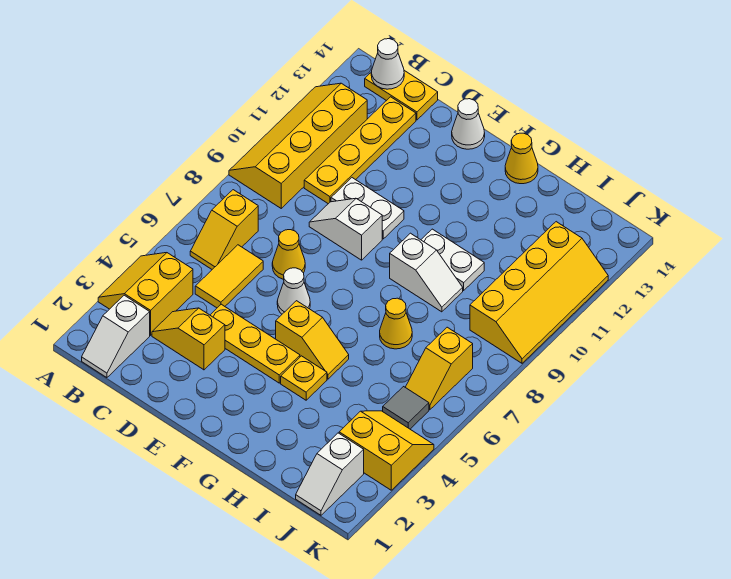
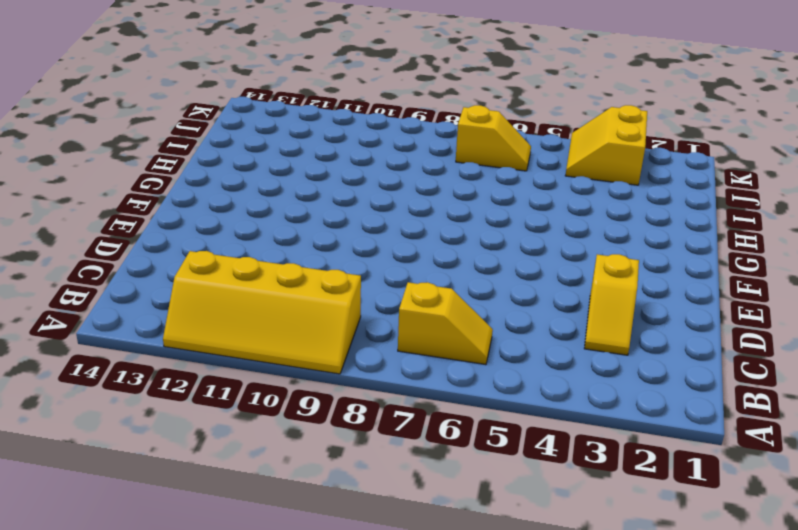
none -> yellow slope A3:B4 level 1 top B
none -> white slope B1:B2 level 1 top 2
none -> yellow plate B14:C14 level 1

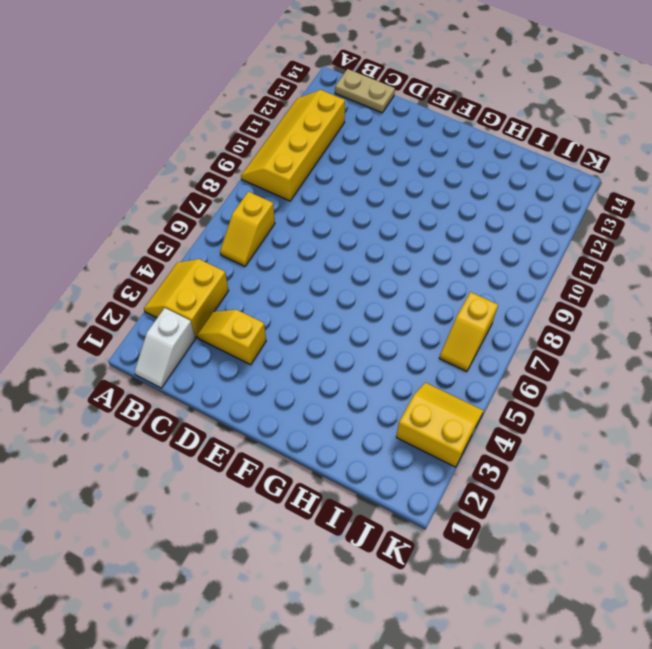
tan plate B14:C14 level 1 -> yellow plate B14:C14 level 1
none -> yellow tile C5:C6 level 1
none -> yellow plate C10:C13 level 1
none -> yellow plate D4:F4 level 1

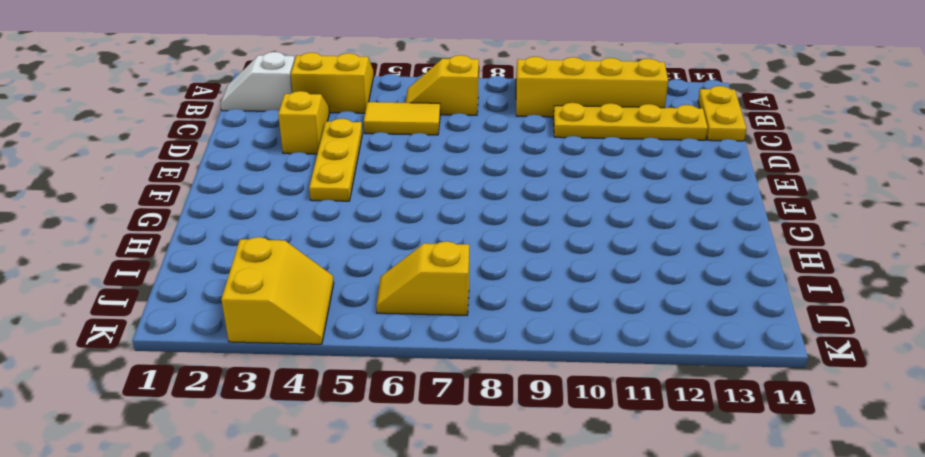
none -> yellow cone D7 level 1
none -> white slope D9:E9 level 1 top E
none -> white plate D10:E10 level 1

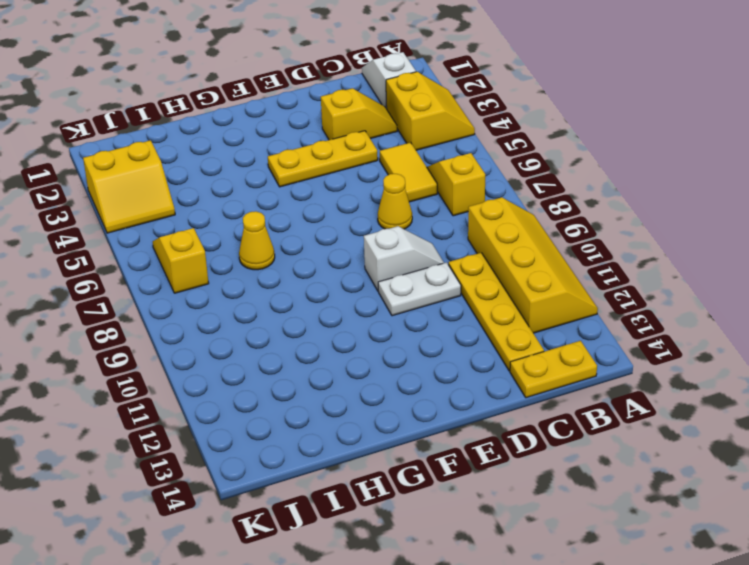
none -> white cone E6 level 1
none -> white cone E14 level 1
none -> yellow slope F5:G5 level 1 top F

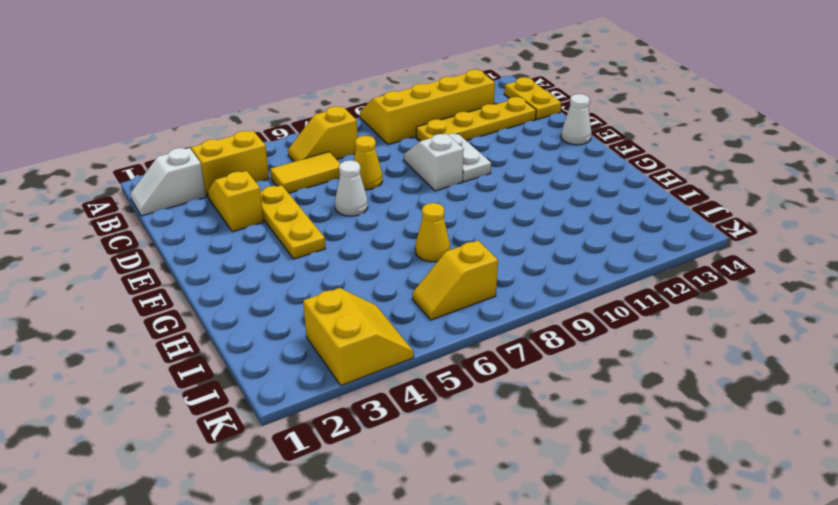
none -> yellow slope F5:G5 level 1 top F
none -> yellow plate G4 level 1
none -> white slope G9:H9 level 1 top G

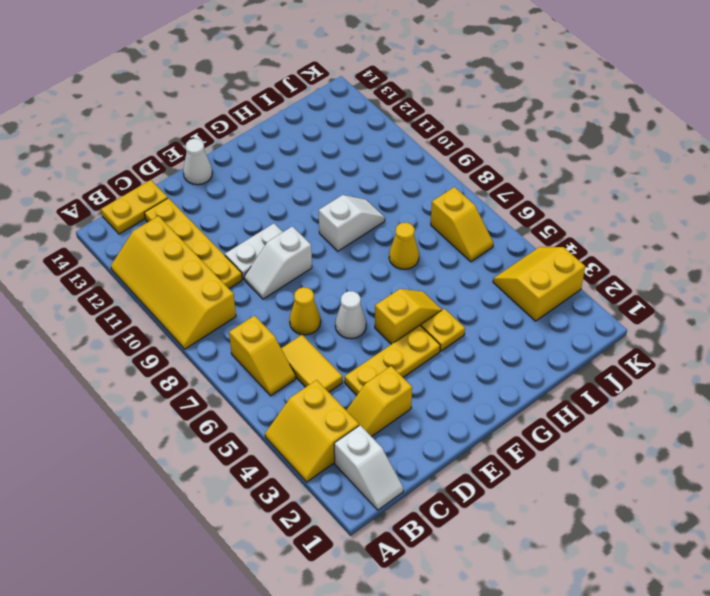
none -> white plate G10:H10 level 1
none -> yellow cone G14 level 1
none -> white slope J1:J2 level 1 top 2

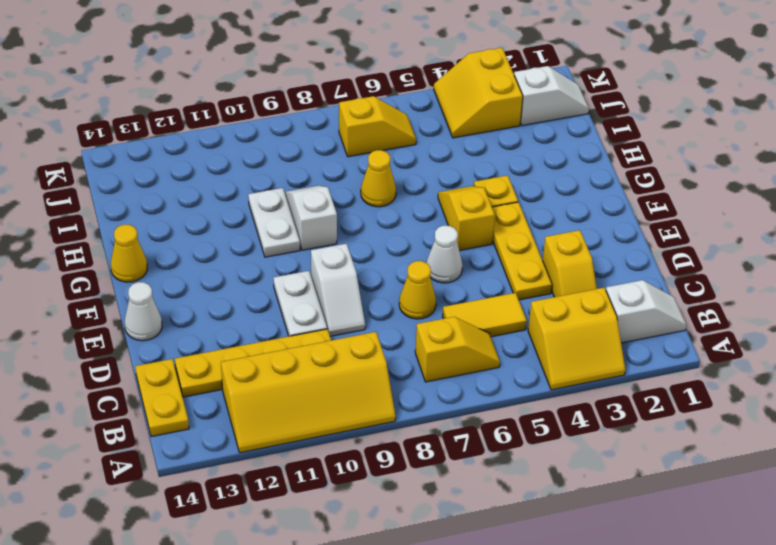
none -> grey tile J5 level 1
none -> yellow slope J9:K12 level 1 top J
none -> white cone B14 level 2

